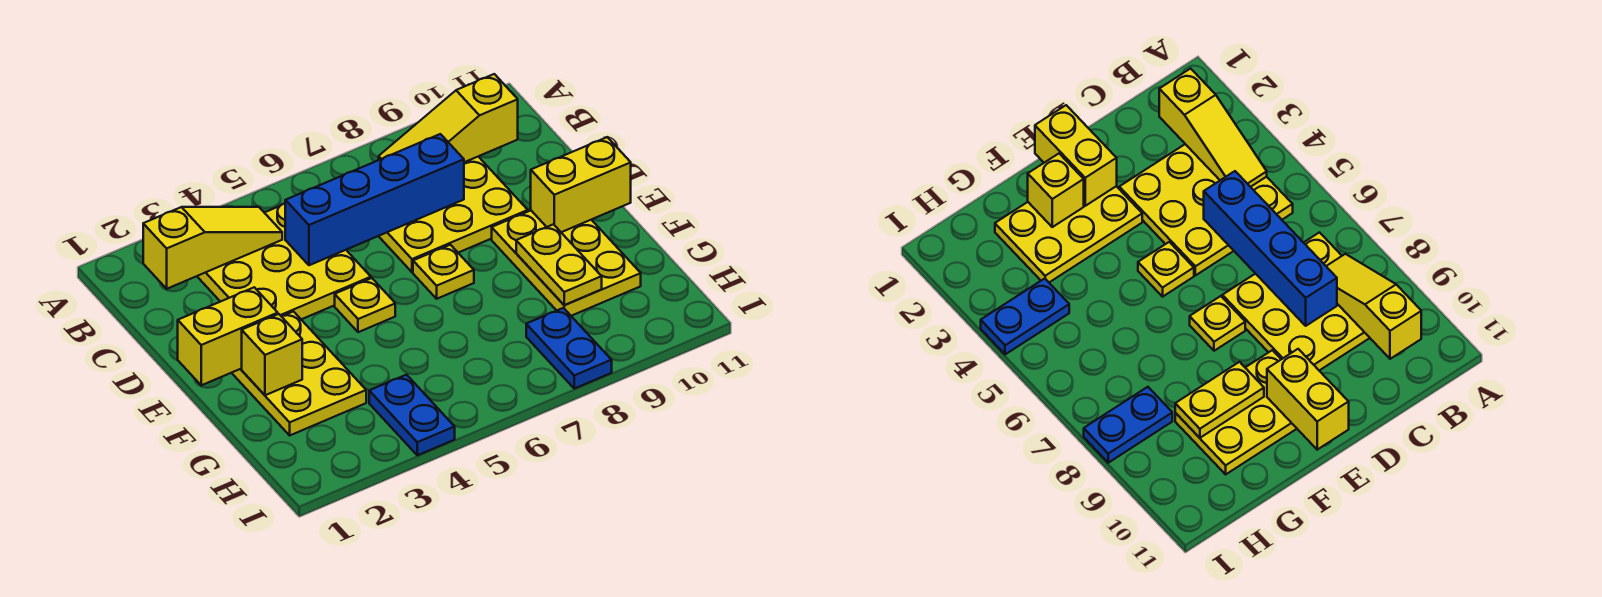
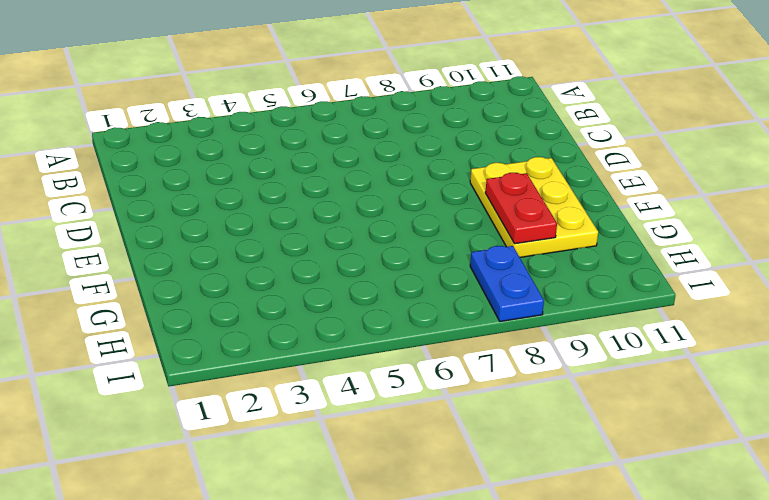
red plate F9:G9 level 2 -> yellow plate F9:G9 level 2
none -> yellow plate B3:D5 level 1
none -> yellow plate B7:D9 level 1
none -> yellow plate E2:G3 level 1

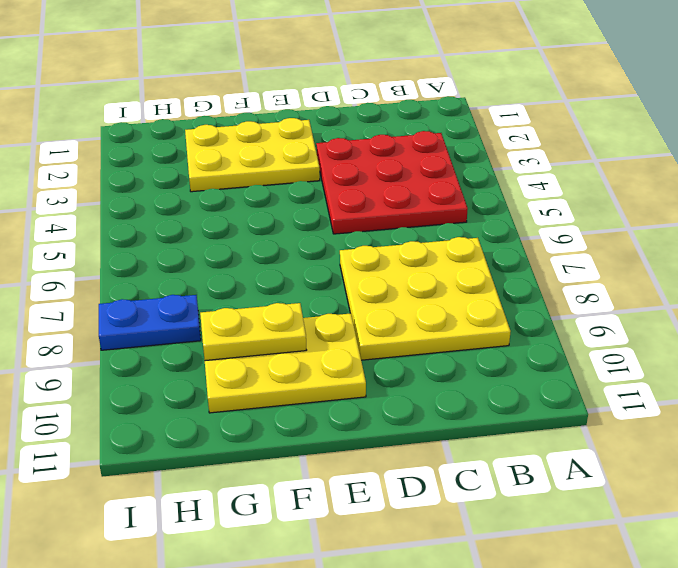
red plate B3:D5 level 1 -> yellow plate B3:D5 level 1
none -> yellow plate E5 level 1
none -> yellow plate E7 level 1
none -> blue plate H4:I4 level 1

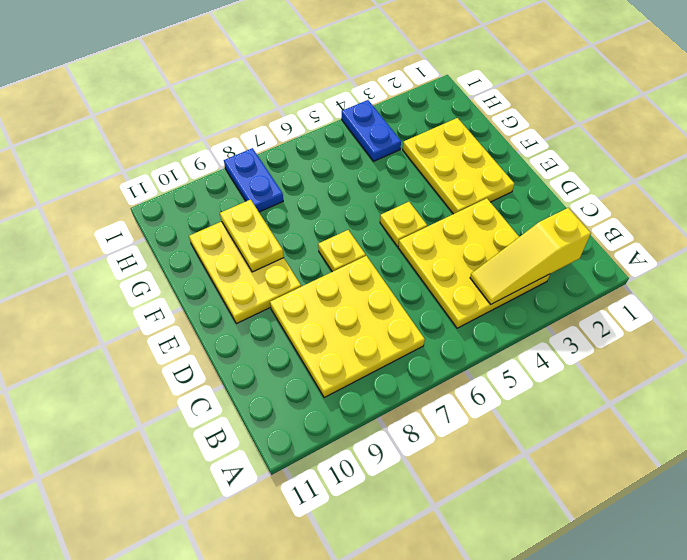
none -> yellow slope B8:B10 level 2 top 10
none -> blue brick C5:C8 level 2
none -> yellow brick E1:E2 level 2

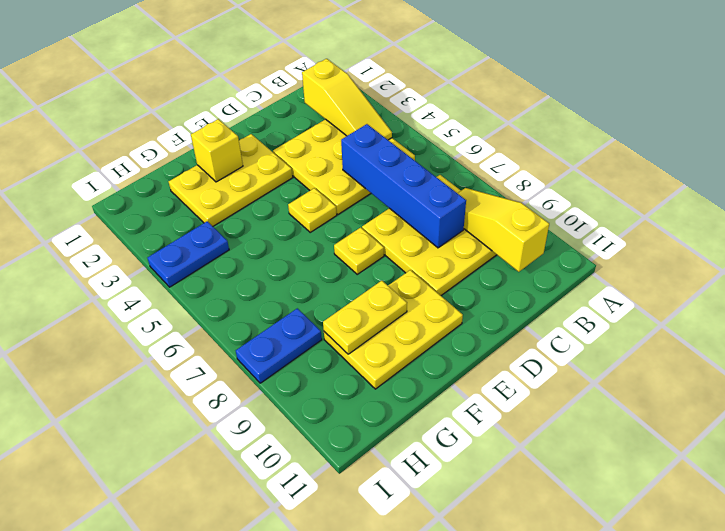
none -> yellow brick E1:E2 level 2
none -> yellow brick E10:E11 level 2

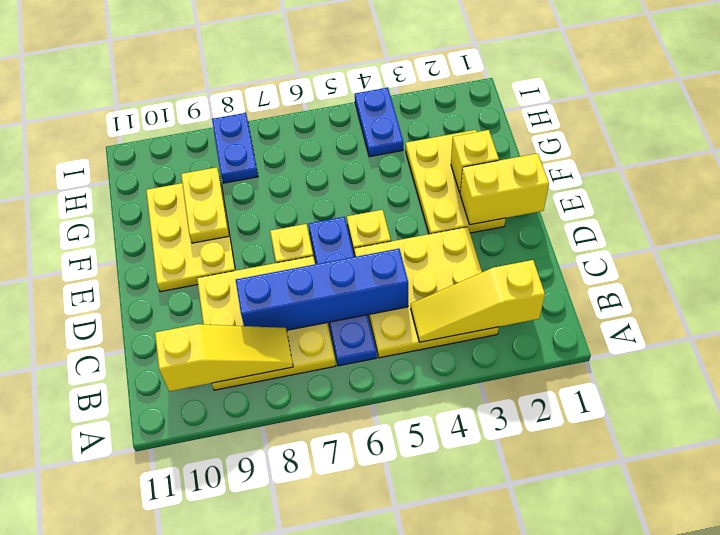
blue plate B6:E6 level 1 -> none
none -> yellow brick E10:E11 level 2

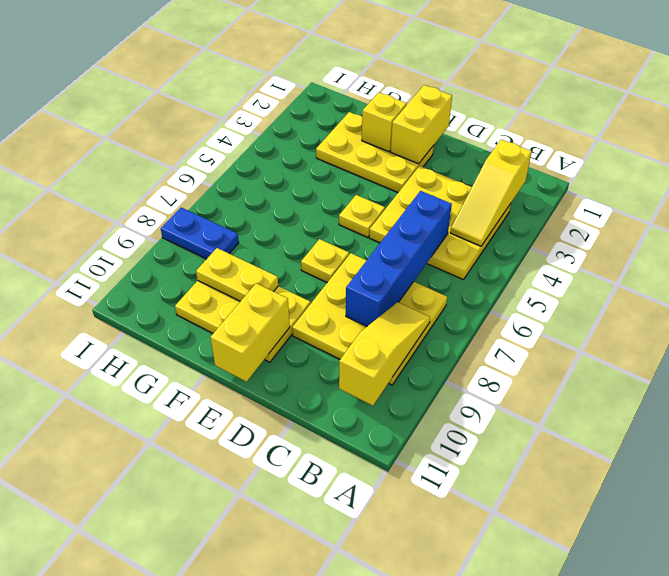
none -> blue plate H4:I4 level 1

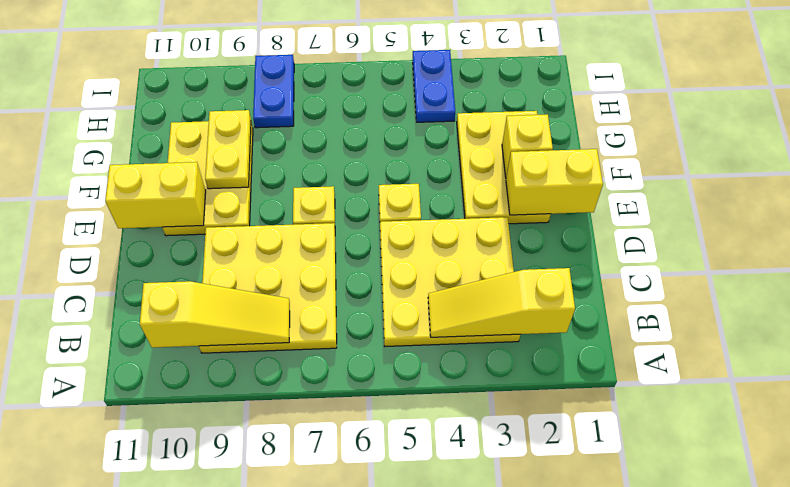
none -> blue brick C5:C8 level 2

